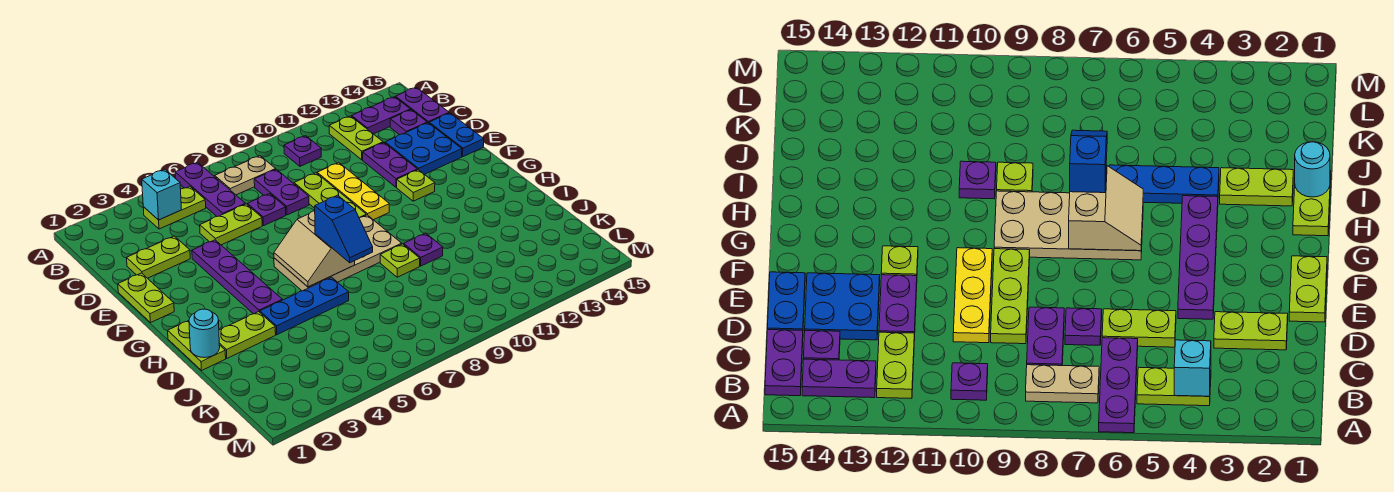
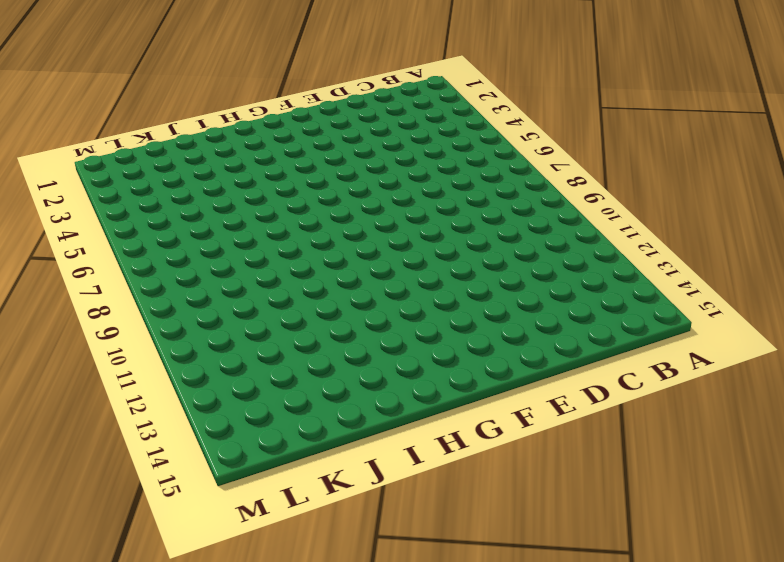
none -> purple plate A6:C6 level 1
none -> lime plate B4:B5 level 1
none -> tan plate B7:B8 level 1
none -> purple plate B10 level 1

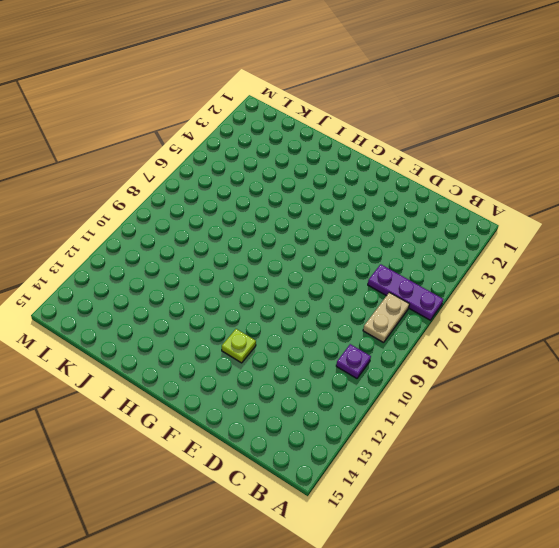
none -> lime plate B4:B5 level 1
none -> lime plate B12:C12 level 1
none -> purple plate B13:B14 level 1
none -> purple plate B15:C15 level 1

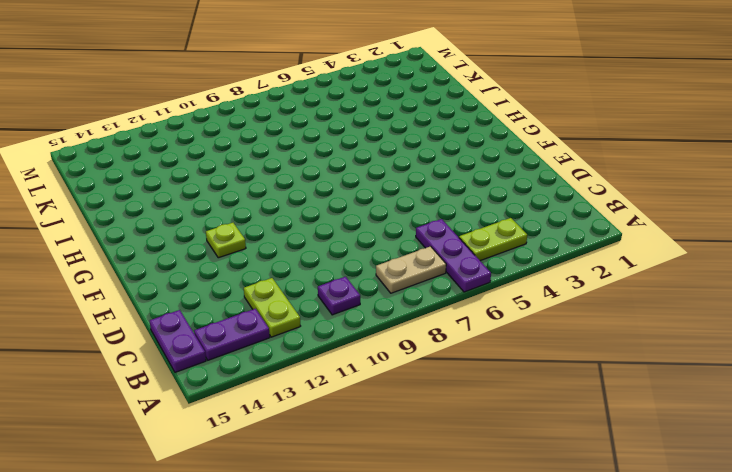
none -> purple plate C8:D8 level 1
none -> purple plate C14 level 1
none -> lime plate D2:D3 level 1
none -> lime plate D5:D6 level 1

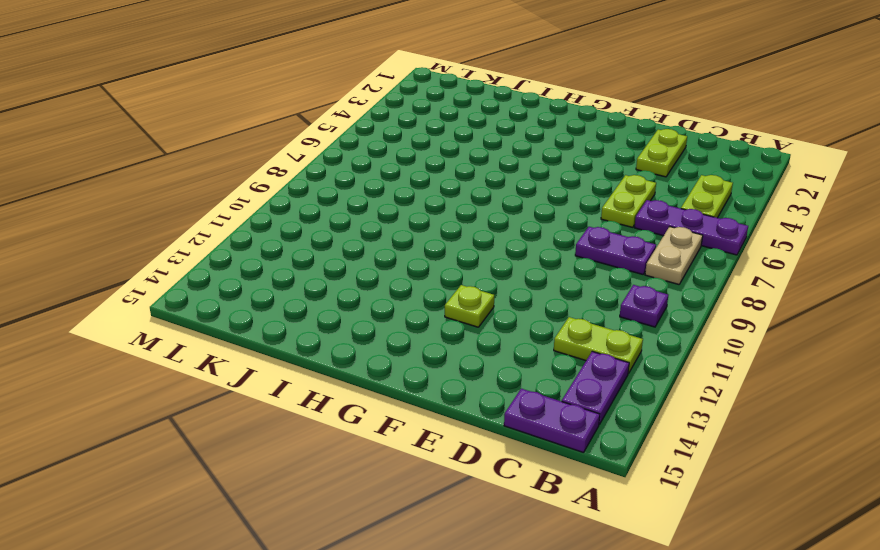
none -> purple plate C14 level 1
none -> purple plate D7 level 1
none -> lime plate D9:F9 level 1
none -> yellow plate D10:F10 level 1

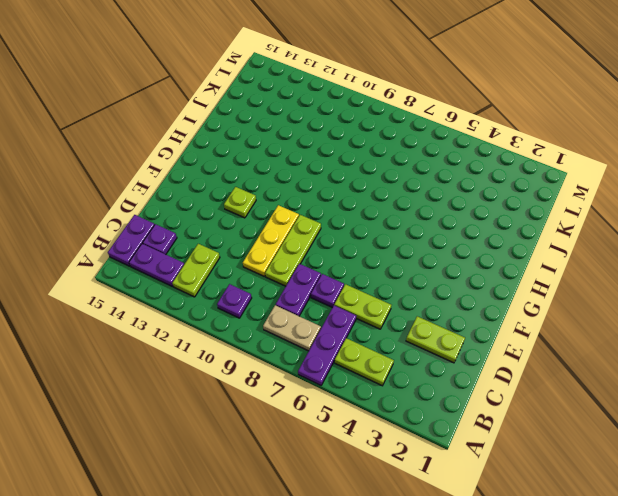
none -> purple plate D12:E12 level 1
none -> blue plate D13:E14 level 1
none -> blue plate D15:E15 level 1
none -> lime plate E1:F1 level 1

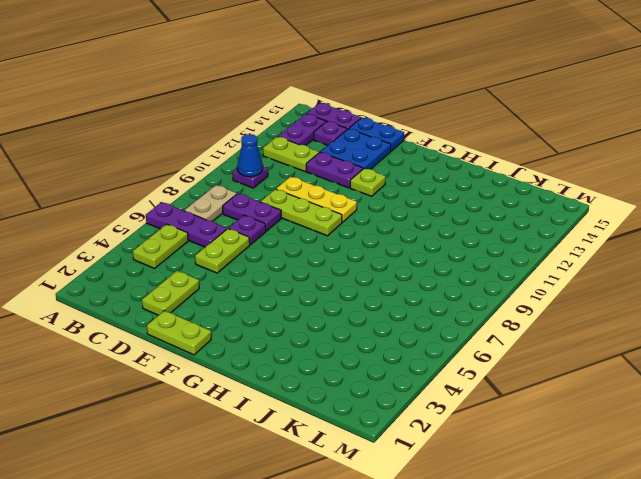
blue cone B10 level 2 -> none
none -> purple plate E4:H4 level 1
none -> tan plate G6:H9 level 1
none -> lime plate H1:I1 level 1
none -> lime plate I2:I3 level 1

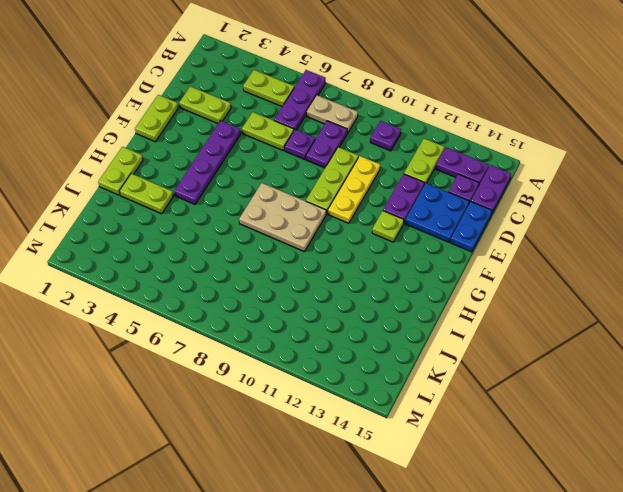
tan plate G7:H9 level 1 -> tan plate G6:H9 level 1
none -> blue plate I4:I6 level 1
none -> lime plate I9 level 1
none -> purple plate I10 level 1
none -> cyan brick B4 level 2

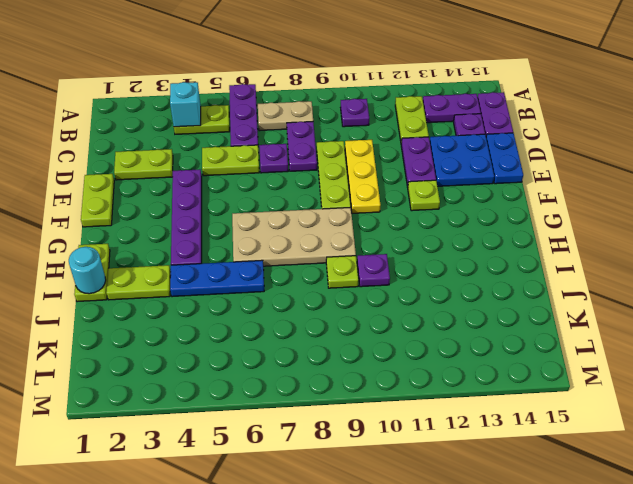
none -> tan slope G6:H7 level 2 top 7
none -> blue slope H7:I7 level 3 top H

